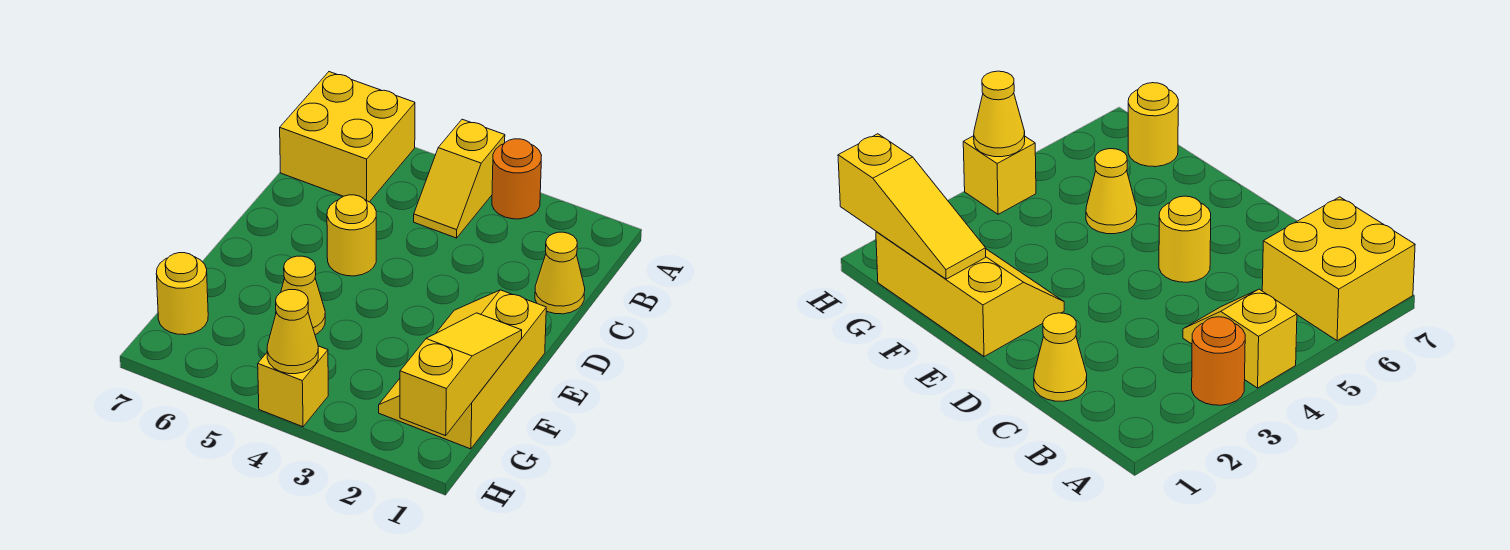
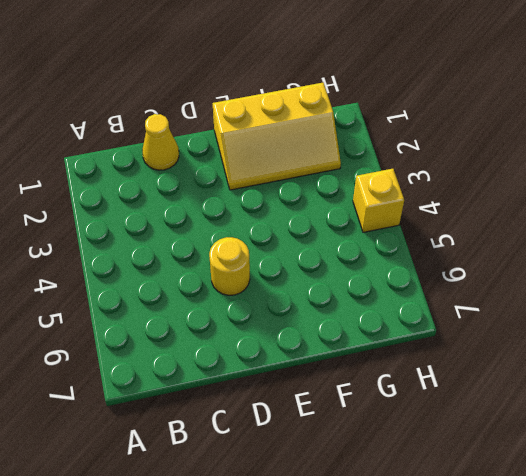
none -> orange round brick A3 level 1
none -> yellow slope A4:B4 level 1 top A

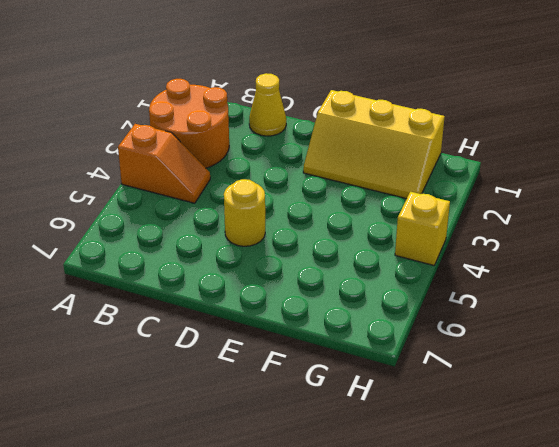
orange round brick A2:B3 level 1 -> orange round brick A3 level 1
orange slope A4:B4 level 1 top A -> yellow slope A4:B4 level 1 top A
none -> yellow brick A6:B7 level 1
none -> yellow cone F5 level 1

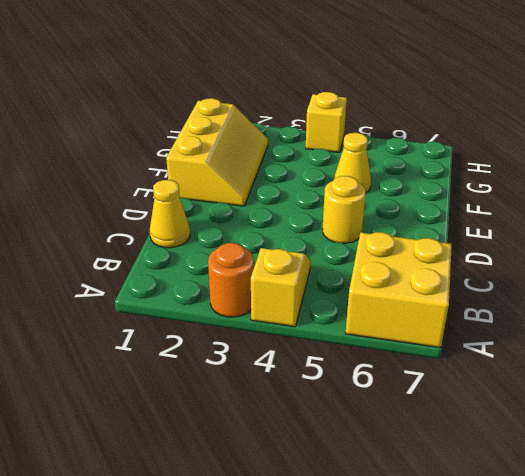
none -> yellow round brick G7 level 1
none -> yellow slope F1:H1 level 2 top H

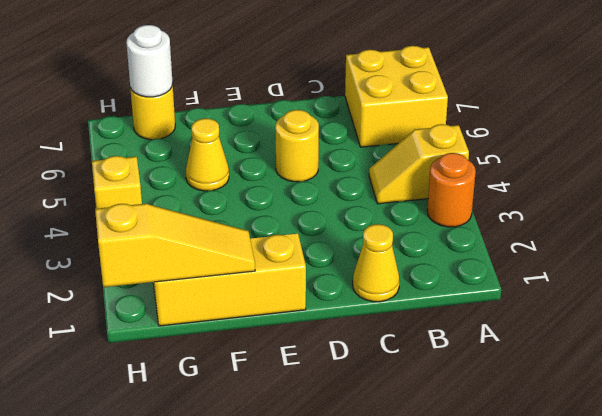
white round brick G7 level 2 -> none
none -> yellow cone H4 level 2

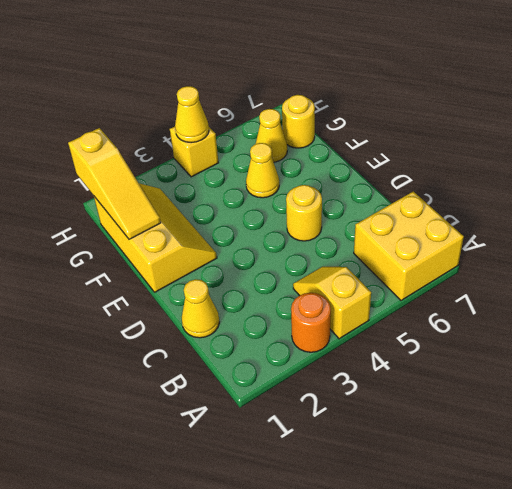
yellow cone G6 level 1 -> none

